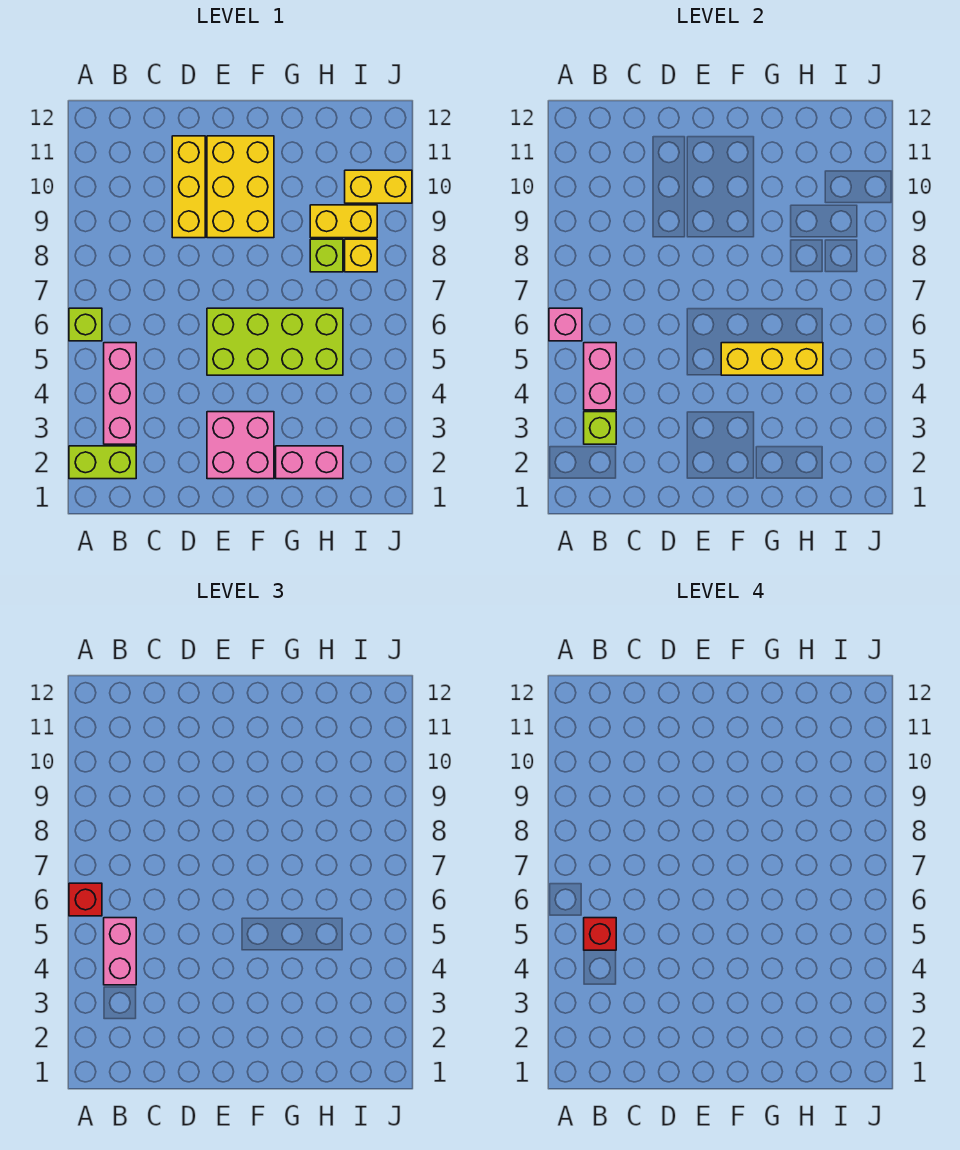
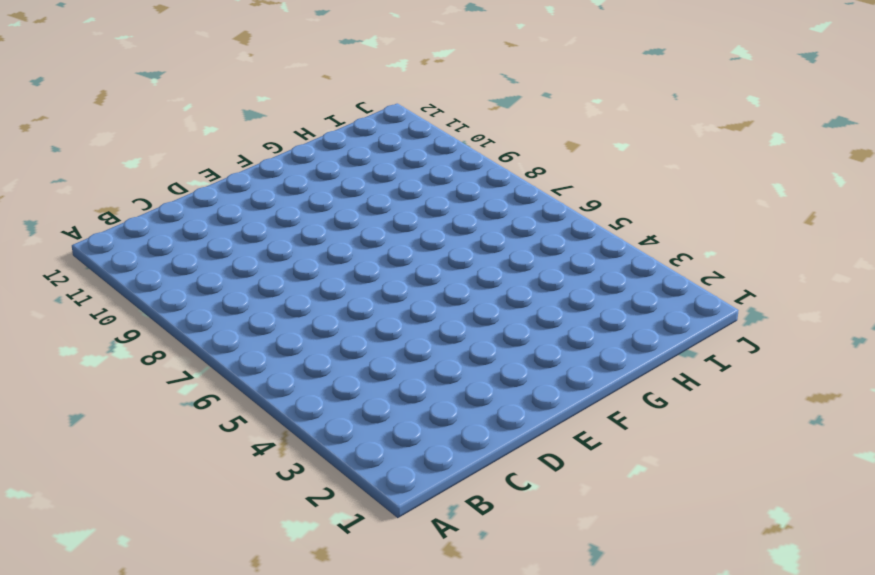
none -> lime brick A2:B2 level 1
none -> lime brick A6 level 1
none -> pink brick B3:B5 level 1

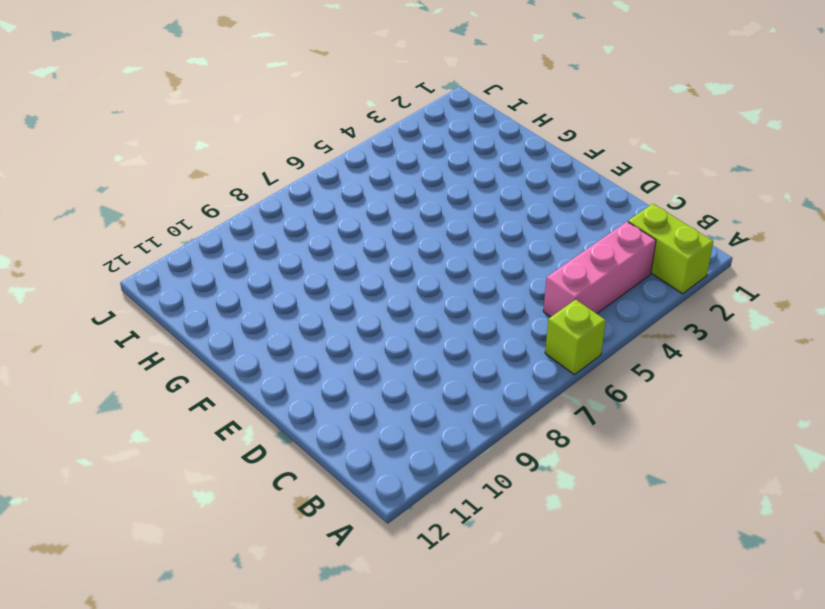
none -> yellow brick D9:D11 level 1
none -> pink brick E2:F3 level 1
none -> lime brick E5:H6 level 1

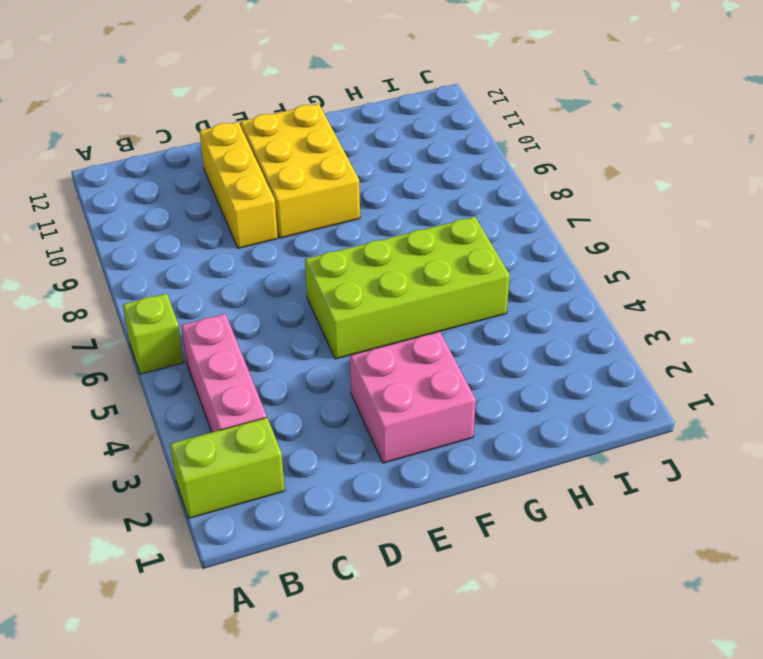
none -> pink brick G2:H2 level 1
none -> lime brick H8 level 1
none -> yellow brick H9:I9 level 1

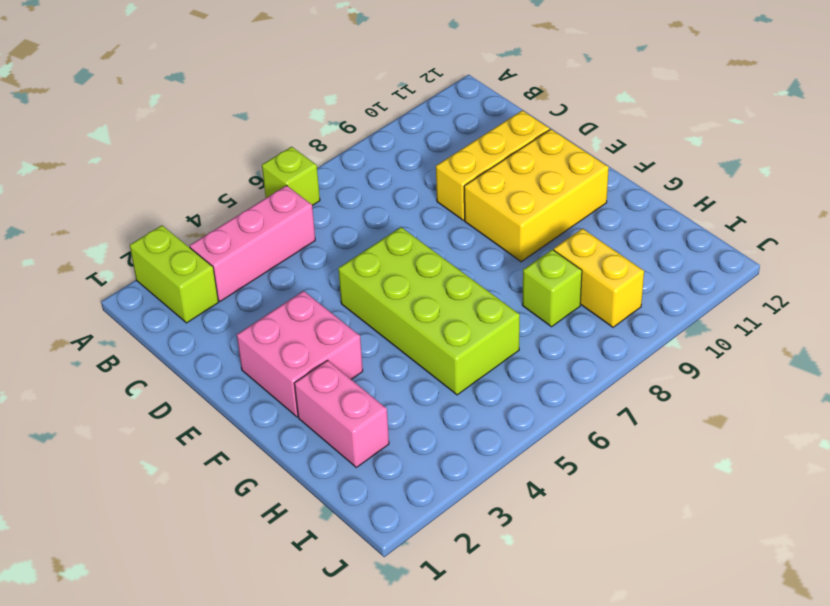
none -> yellow brick I8 level 1
none -> yellow brick I10:J10 level 1
none -> pink brick A6 level 2

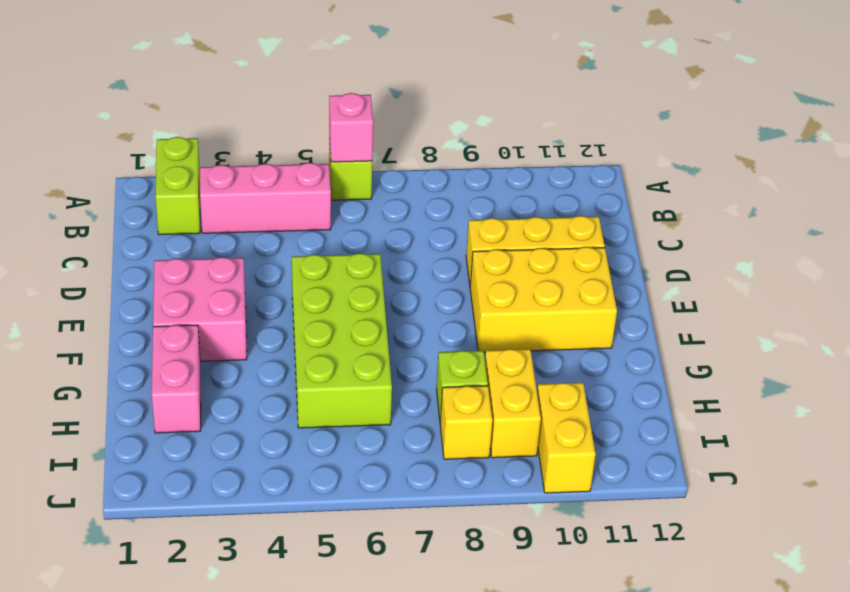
none -> lime brick B3 level 2
none -> pink brick B4:B5 level 2
none -> yellow brick F5:H5 level 2

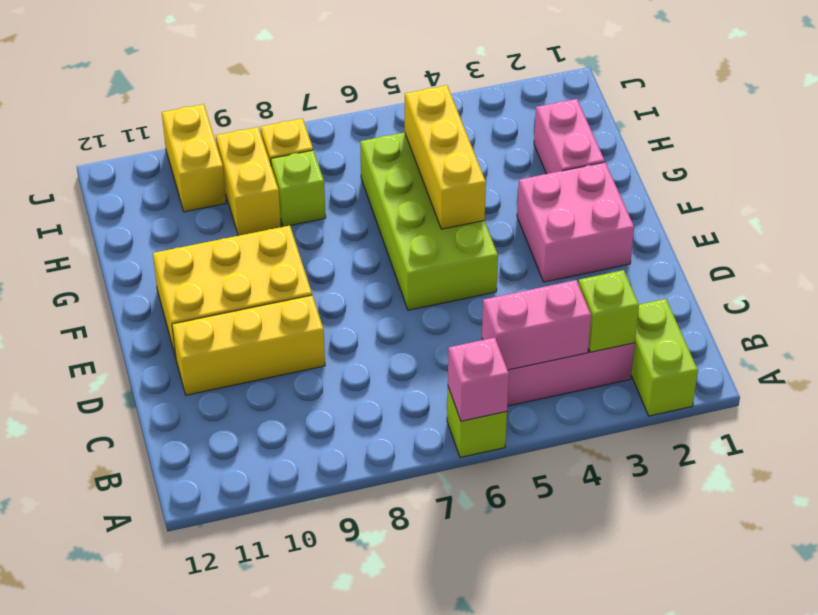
none -> red brick A6 level 3
none -> pink brick B4:B5 level 3
none -> red brick B5 level 4

